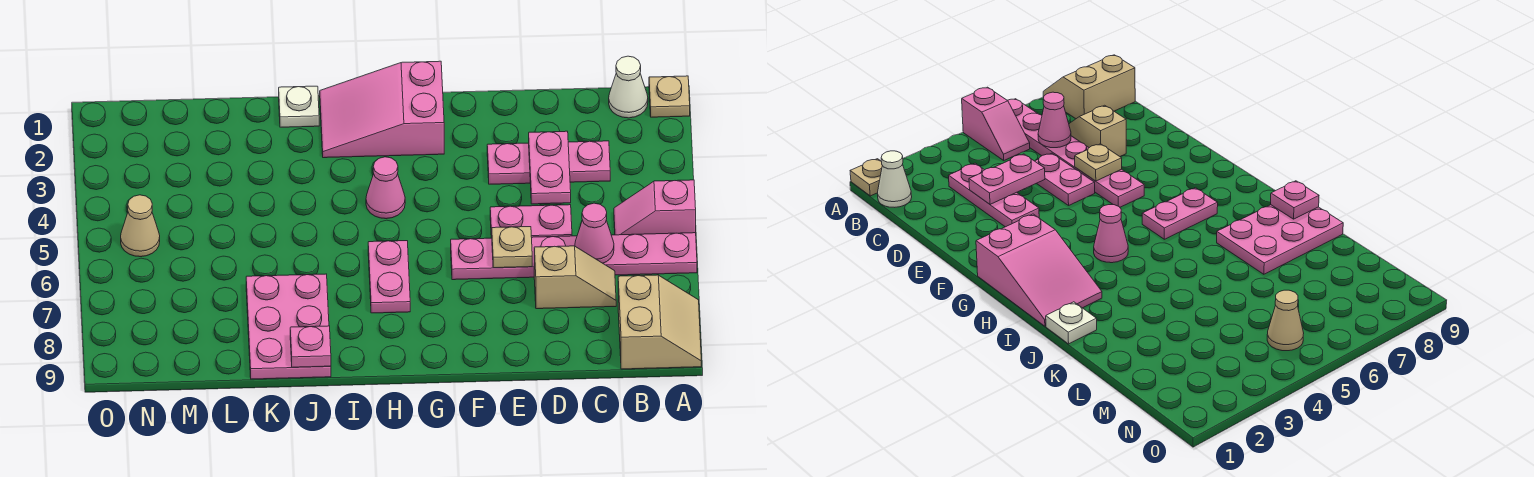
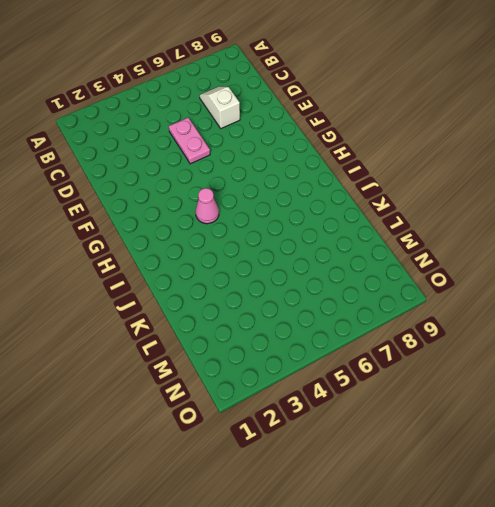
white slope C7:D7 level 1 top D -> tan slope C7:D7 level 1 top D
none -> tan plate A1 level 1
none -> pink slope A5:B5 level 1 top A
none -> pink plate A6:F6 level 1

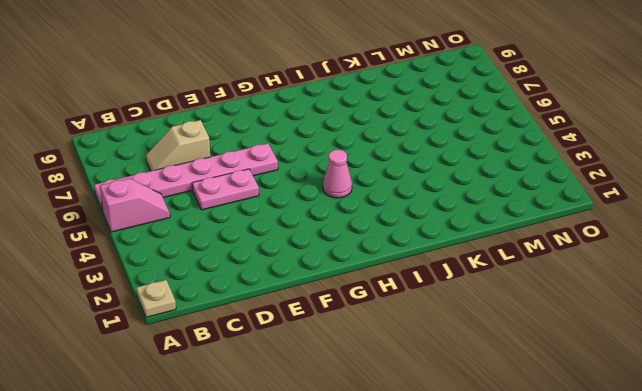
none -> tan slope A8:B9 level 1 top B
none -> white cone B1 level 1
none -> pink plate C3:E3 level 1

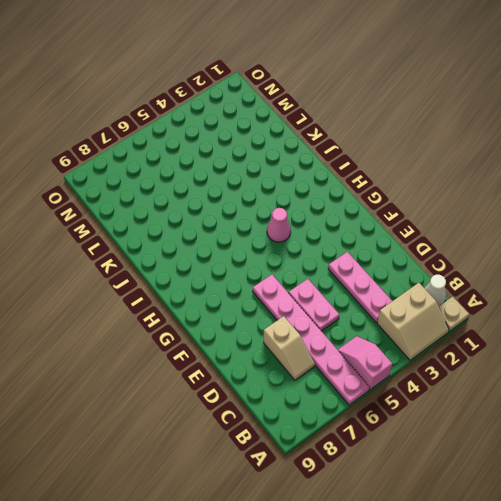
tan slope A2:B3 level 1 top B -> tan slope A8:B9 level 1 top B
none -> pink slope G1:I2 level 1 top G
none -> pink plate H6:H7 level 1
none -> white plate J1 level 1

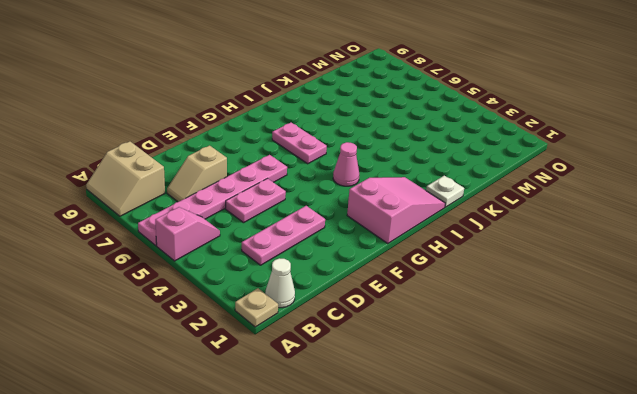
none -> pink plate J7:K9 level 1
none -> tan cone N5 level 1
none -> pink cone C6 level 2

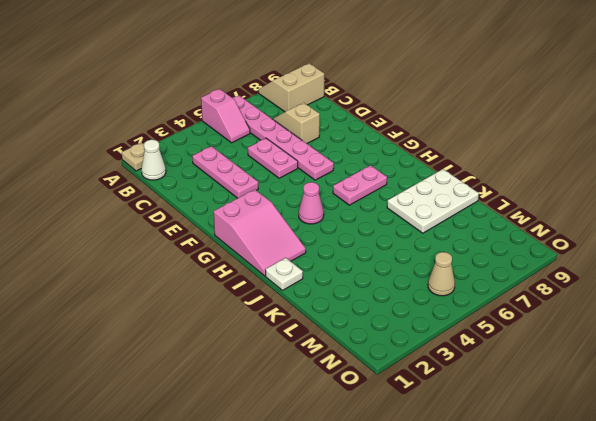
white plate J7:K9 level 1 -> pink plate J7:K9 level 1
none -> pink cone C6 level 2
none -> pink plate D3:D4 level 2
none -> tan plate E6 level 2

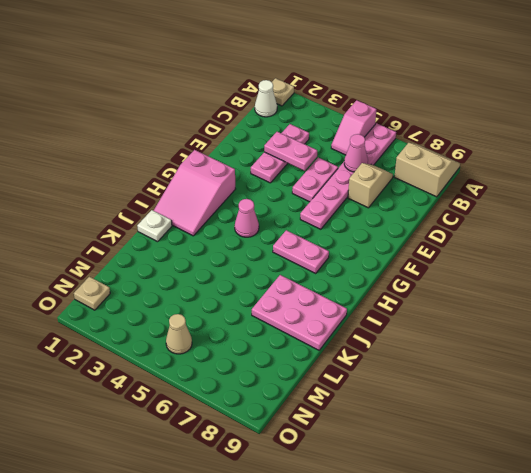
tan plate N1 level 1 -> tan plate E6 level 2
none -> pink plate J9 level 2

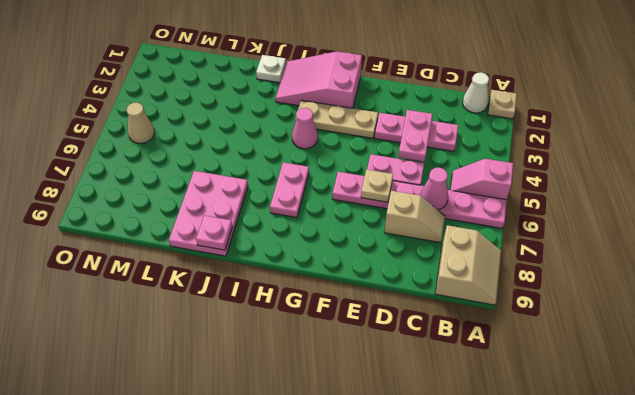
tan plate F3:H3 level 1 -> none

